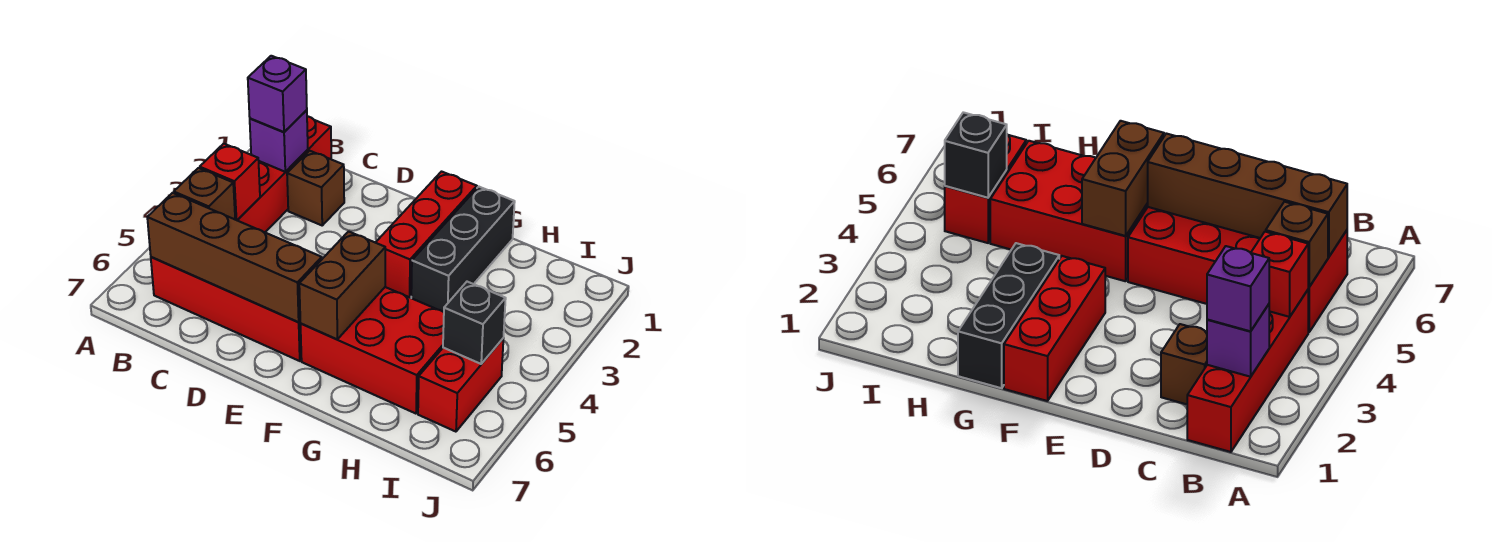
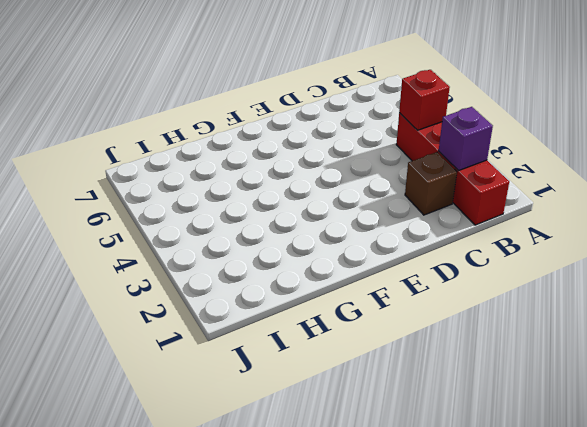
none -> red brick B5:E6 level 1
none -> red brick F1:F3 level 1
none -> red brick F5:H6 level 1

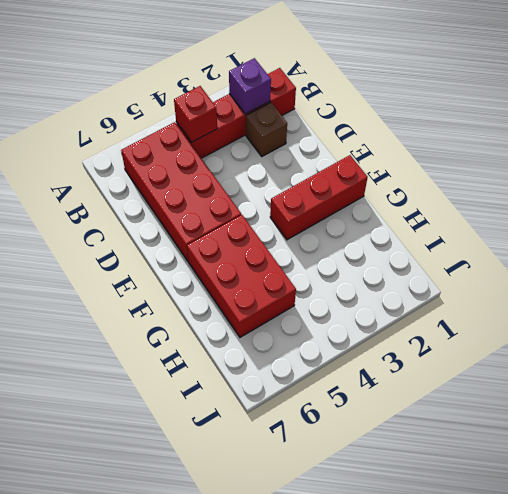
none -> black brick G1:G3 level 1
none -> red brick I5:I6 level 1
none -> brown brick B5 level 2

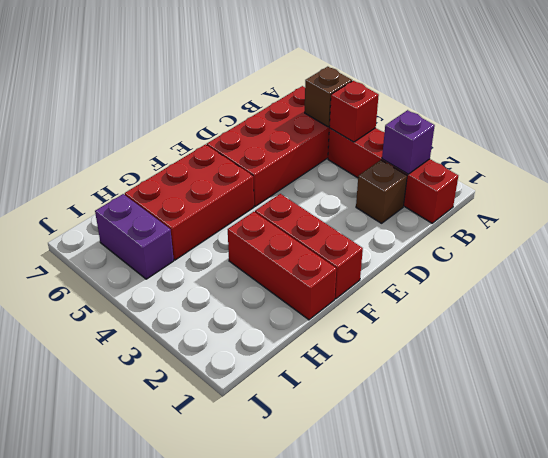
red brick G1:G3 level 1 -> black brick G1:G3 level 1
purple brick I5:I6 level 1 -> red brick I5:I6 level 1
none -> brown brick B6:E6 level 2
none -> brown brick F5:F6 level 2
none -> black brick I5 level 2

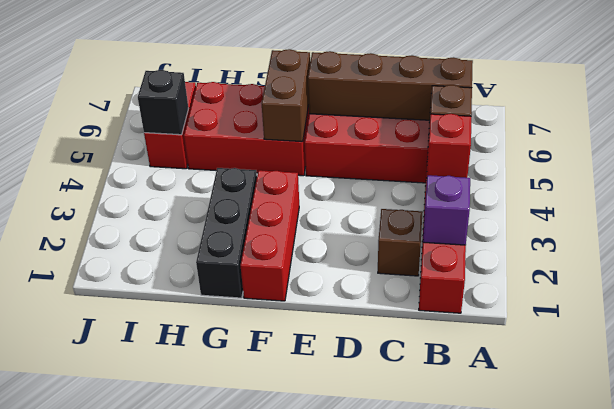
none -> purple brick B2 level 3

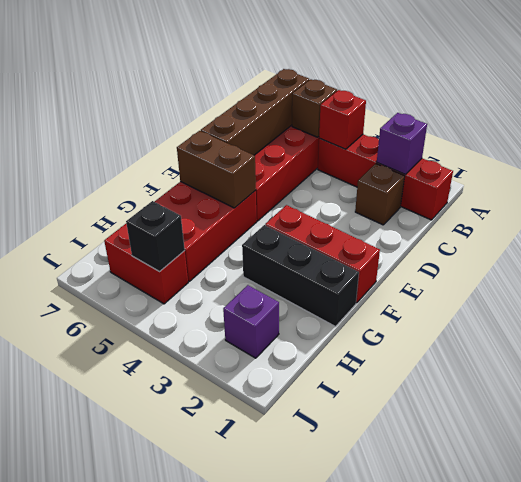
purple brick I2 level 1 -> purple brick B2 level 3

